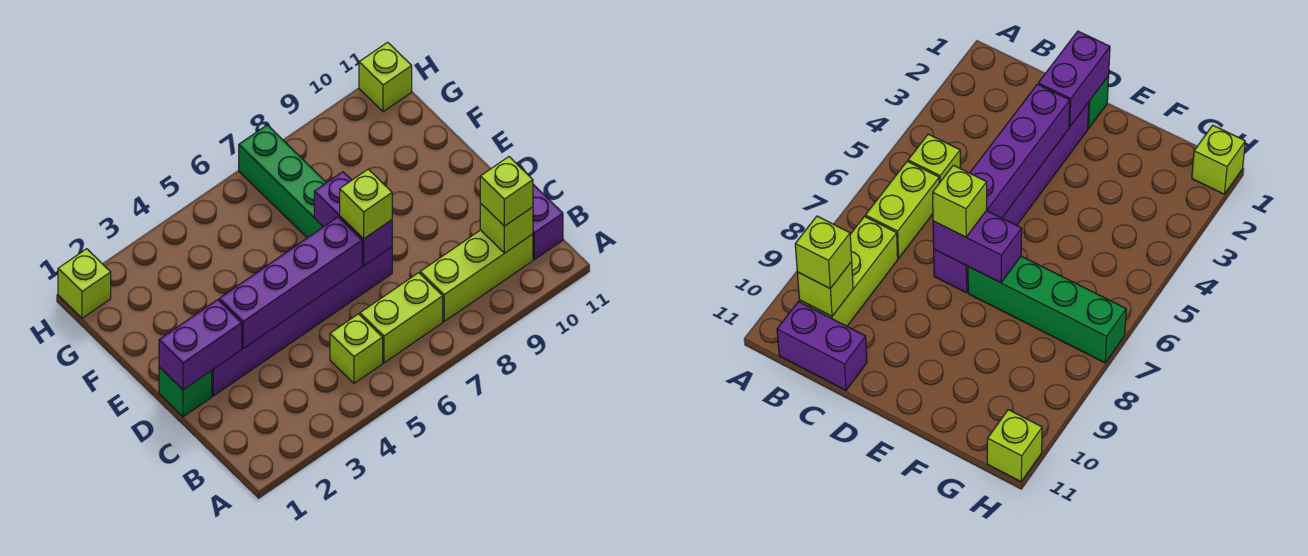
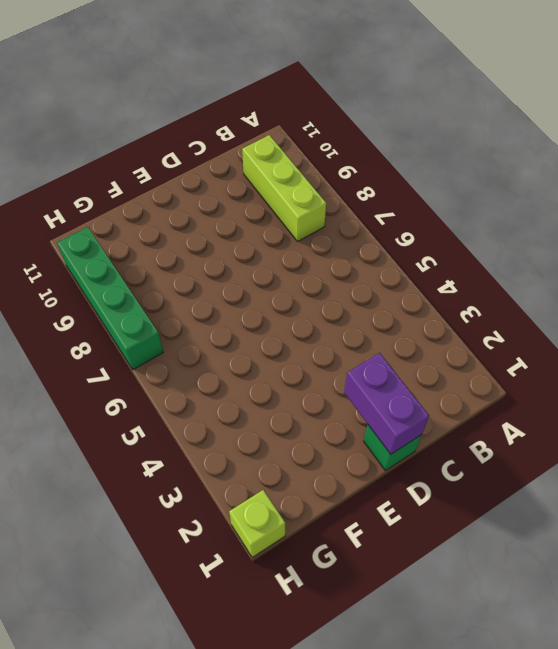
green brick H7:H10 level 1 -> green brick E7:H7 level 1
none -> lime brick B5 level 1
none -> lime brick B6:B7 level 1
none -> purple brick B11:C11 level 1

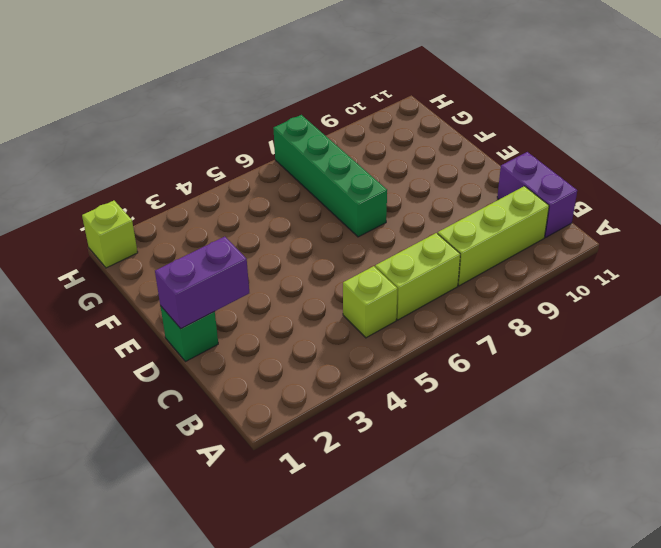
none -> purple brick D2:D7 level 1
none -> lime brick H11 level 1
none -> lime brick B10 level 2

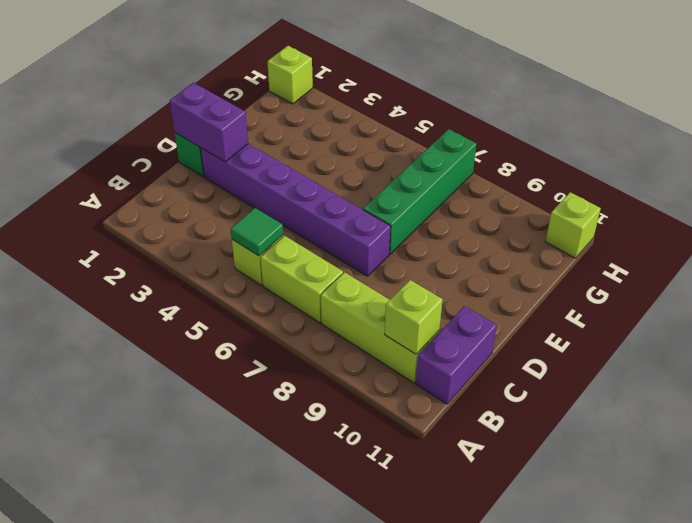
green tile B5 level 2 -> none
none -> purple brick D3:D6 level 2
none -> purple brick D7:E7 level 2
none -> lime brick B10 level 3

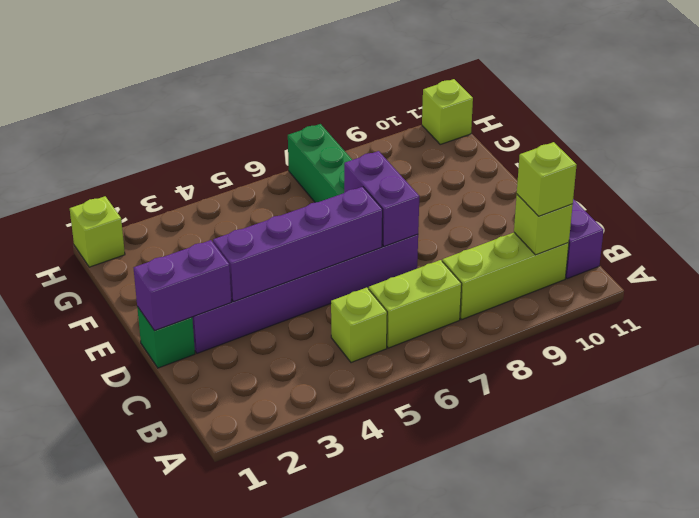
none -> lime brick D7 level 3

